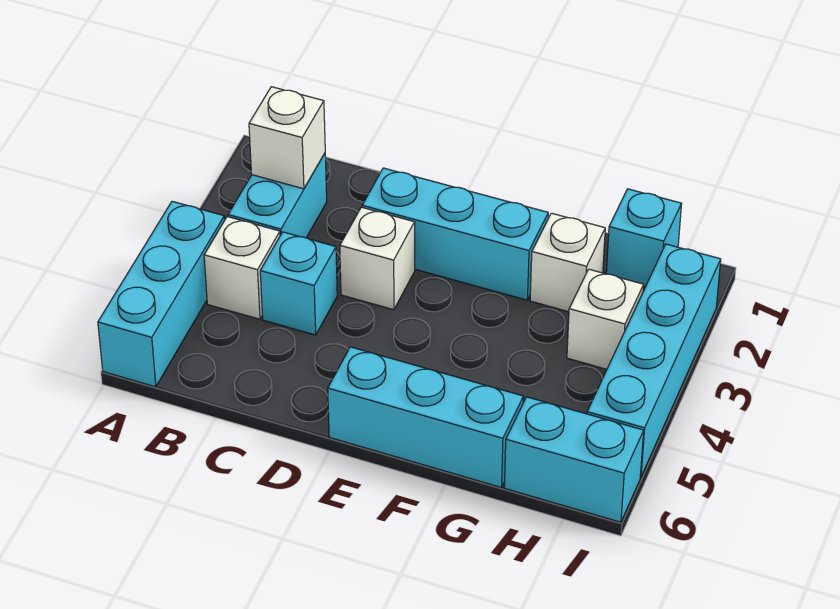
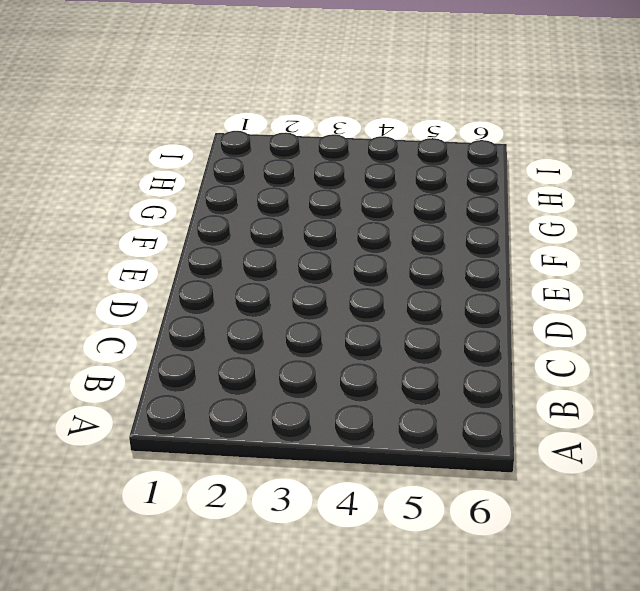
none -> cyan brick A4:A6 level 1
none -> cyan brick B2:B3 level 1
none -> white brick B4 level 1

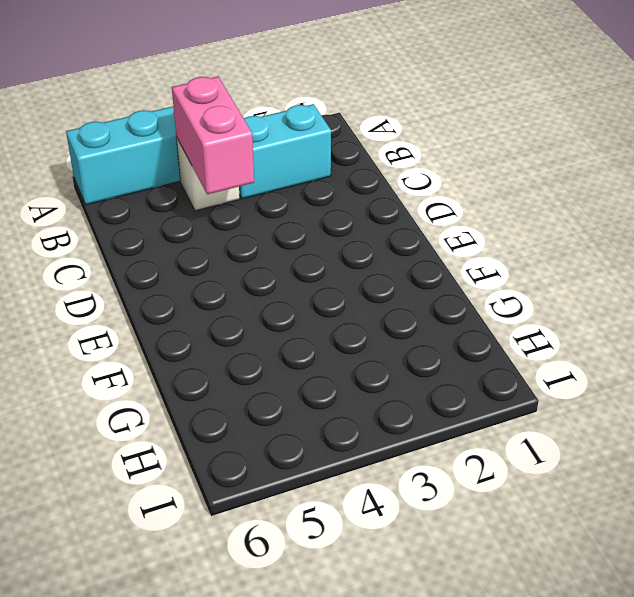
pink brick B4:C4 level 2 -> none
none -> cyan brick C4 level 1
none -> cyan brick D2:F2 level 1
none -> white brick D3 level 1

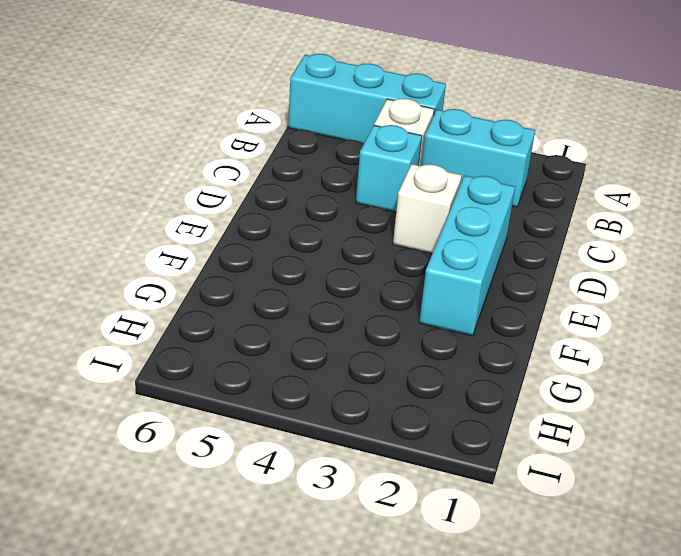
none -> cyan brick E6:G6 level 1
none -> white brick G2 level 1
none -> cyan brick H1 level 1

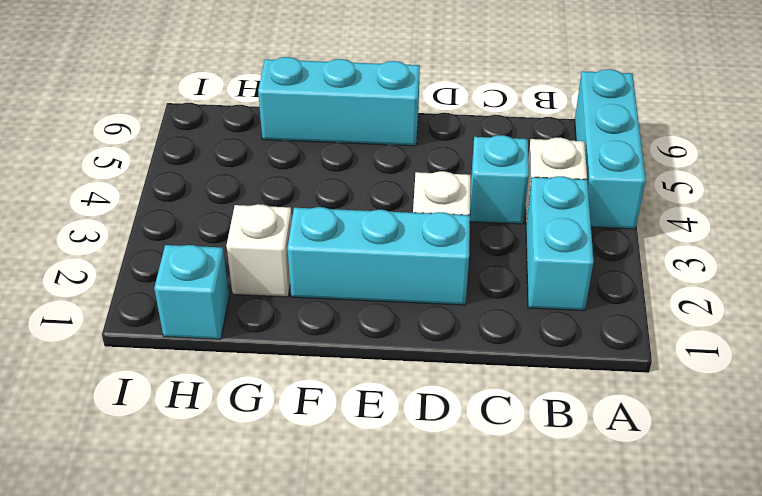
none -> white brick H3 level 1
none -> cyan brick H6:I6 level 1
none -> cyan brick I2:I5 level 1

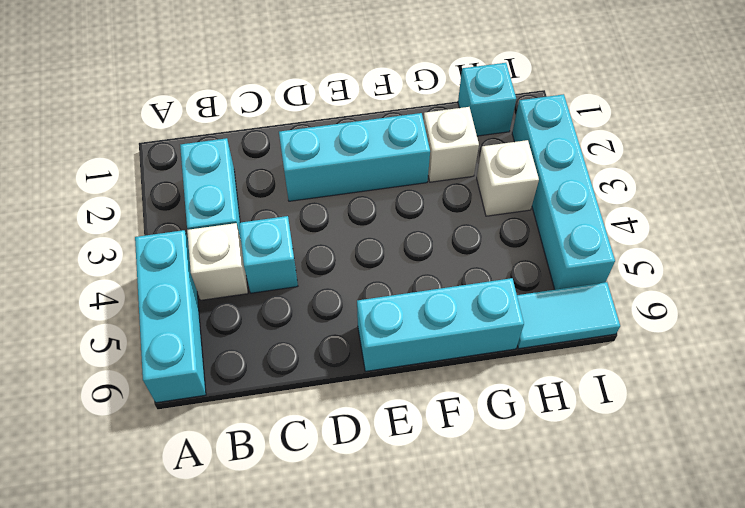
cyan tile H6:I6 level 1 -> cyan brick H6:I6 level 1
none -> white brick D3 level 1
none -> white brick B2 level 2

